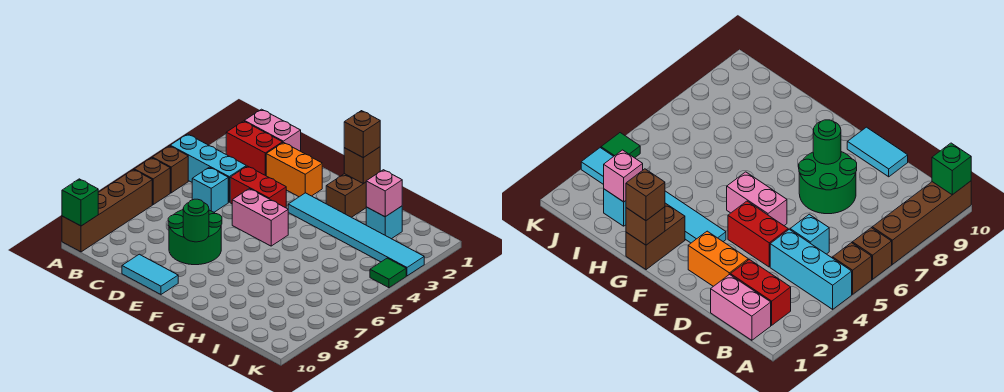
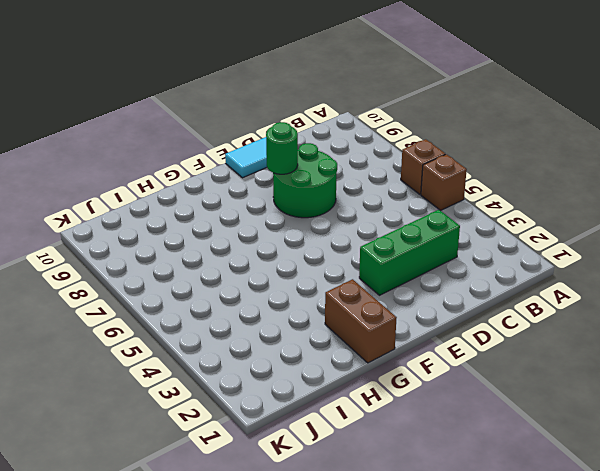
green brick C3:E3 level 1 -> none
none -> cyan brick A4:C4 level 1
none -> brown brick A7:A10 level 1
none -> pink brick B1:C1 level 1

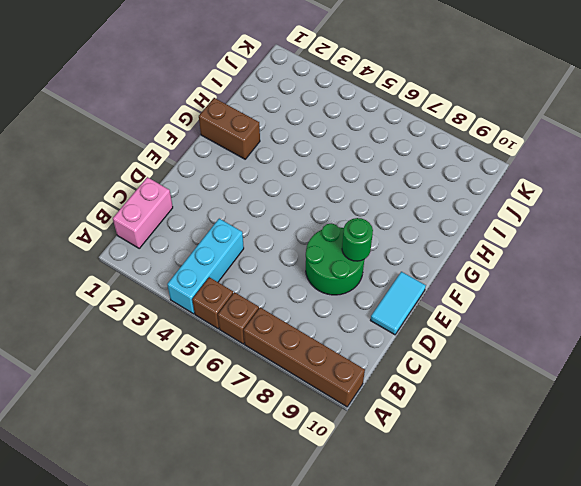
none -> red brick B2:C2 level 1
none -> cyan brick C5 level 1
none -> orange brick D2:E2 level 1

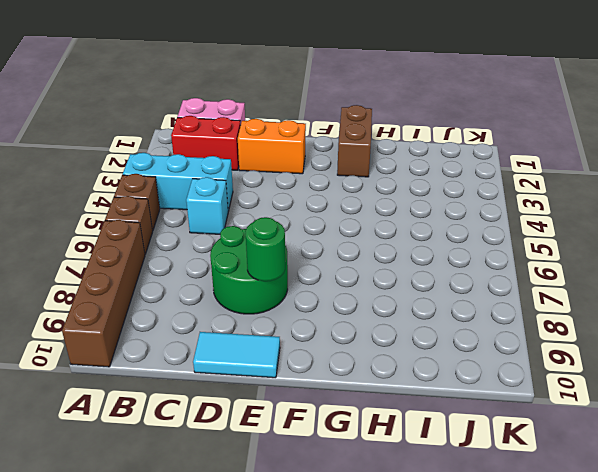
none -> red brick D4:E4 level 1
none -> pink brick E5:F5 level 1
none -> cyan tile F3:K3 level 1

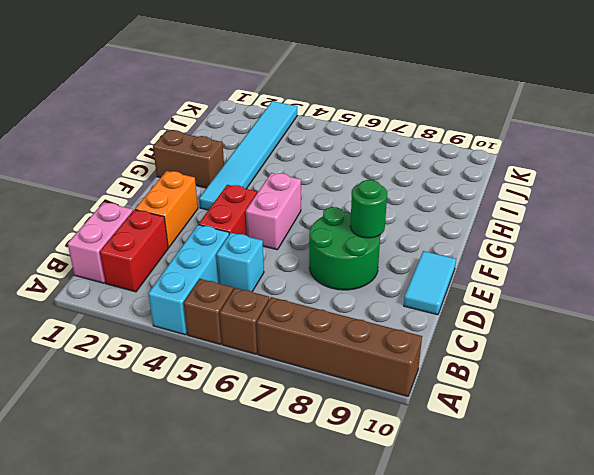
none -> cyan brick I2 level 1
none -> green tile K4 level 1
none -> green brick A10 level 2

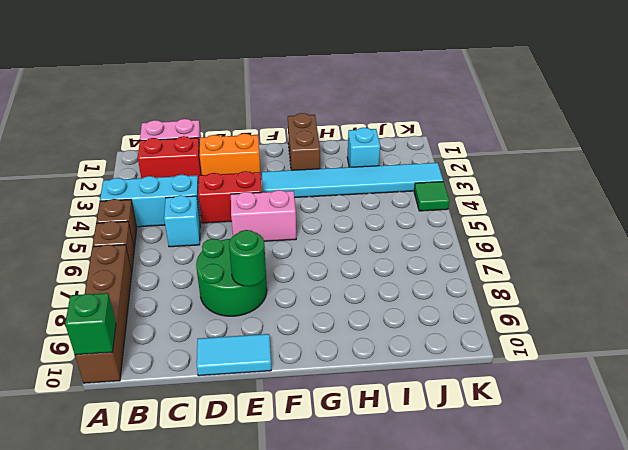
none -> brown brick G1 level 2
none -> pink brick I2 level 2
none -> brown brick G1 level 3

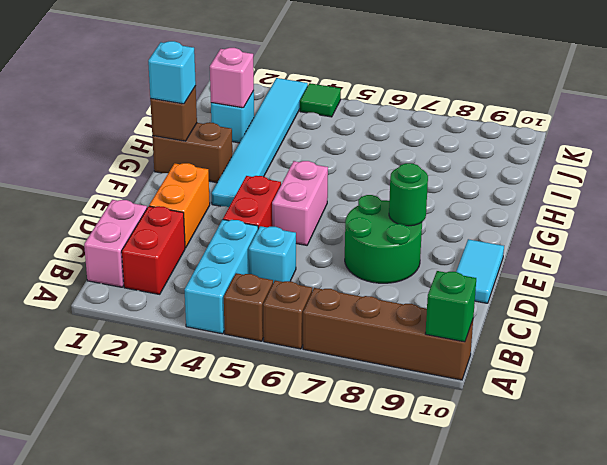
cyan brick G1 level 3 -> brown brick G1 level 3

